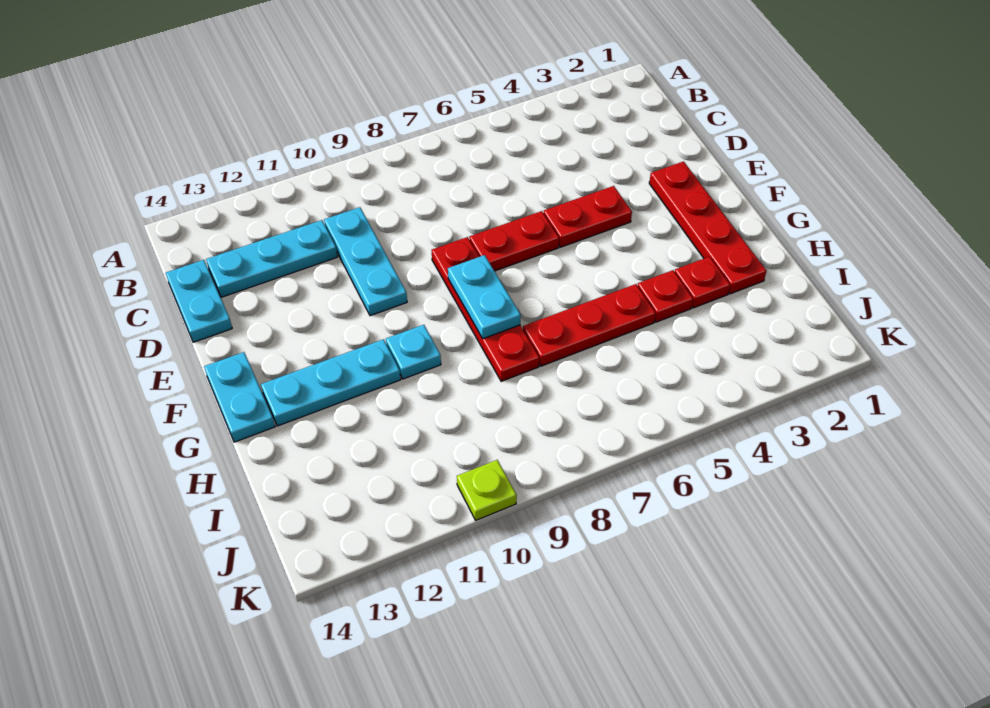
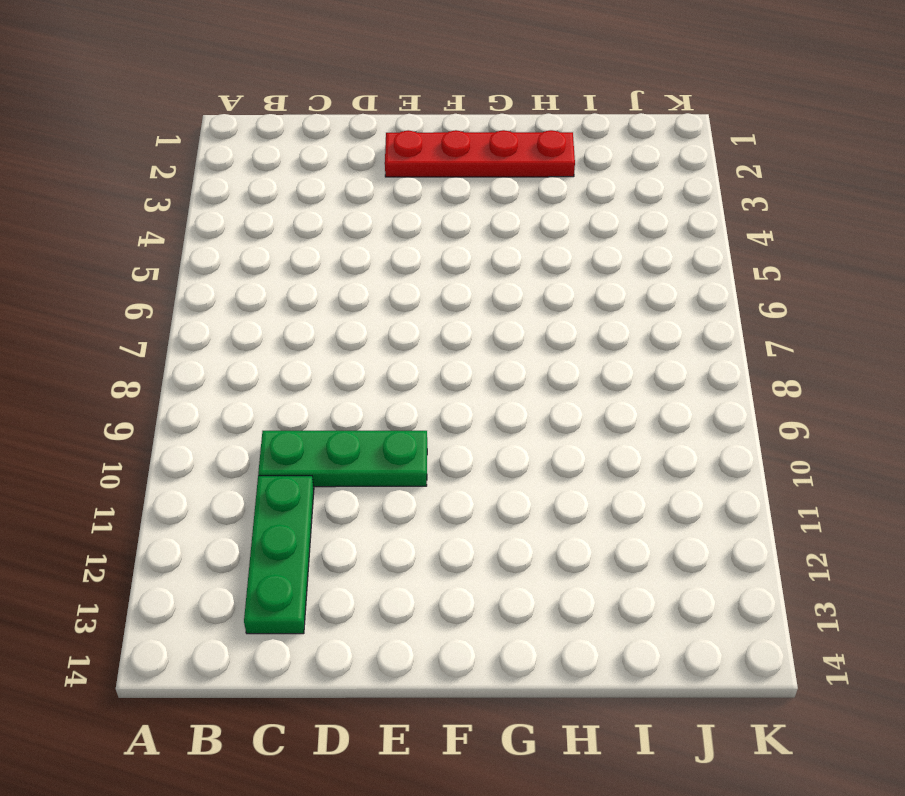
green plate C10:E10 level 1 -> cyan plate C10:E10 level 1
green plate C11:C13 level 1 -> cyan plate C11:C13 level 1
none -> cyan plate C14:D14 level 1
none -> red plate E4:E5 level 1
none -> red plate E6:E7 level 1

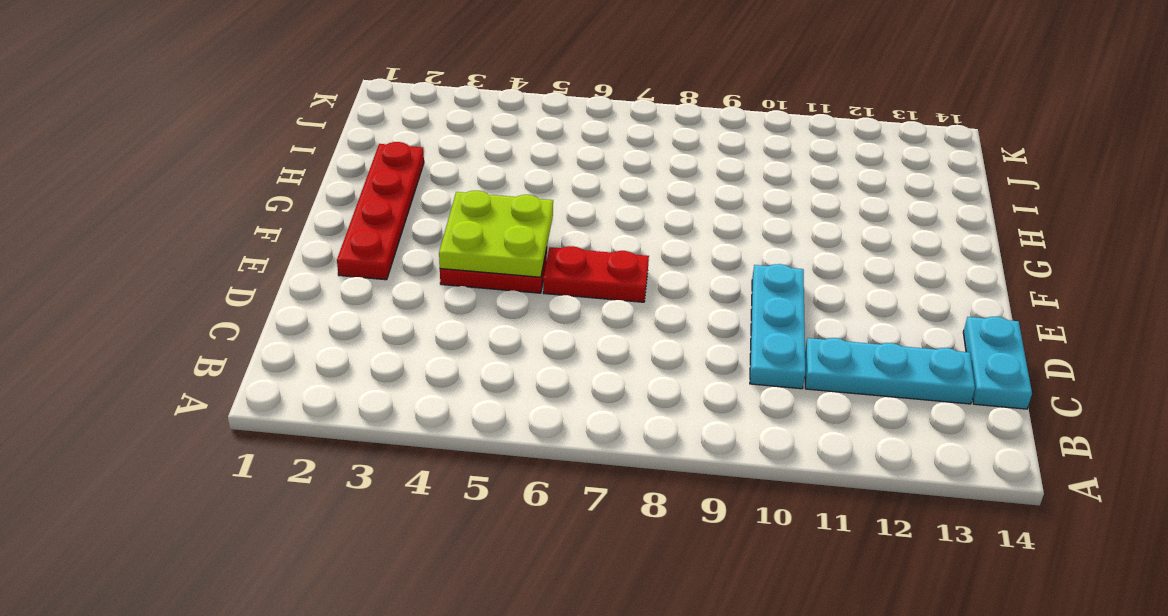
lime plate E4:F5 level 2 -> none
none -> red plate E8:H8 level 1
none -> cyan plate F14:G14 level 1
none -> cyan plate G10 level 1

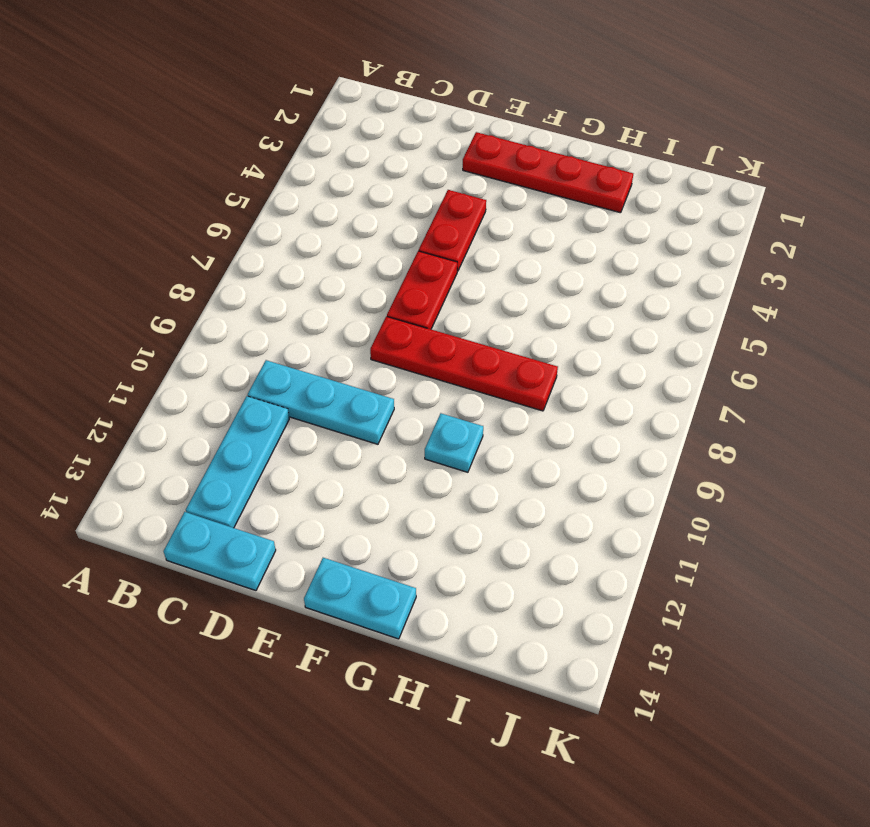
none -> cyan plate G11:G13 level 1
none -> red plate H3 level 1
none -> red plate H4 level 1

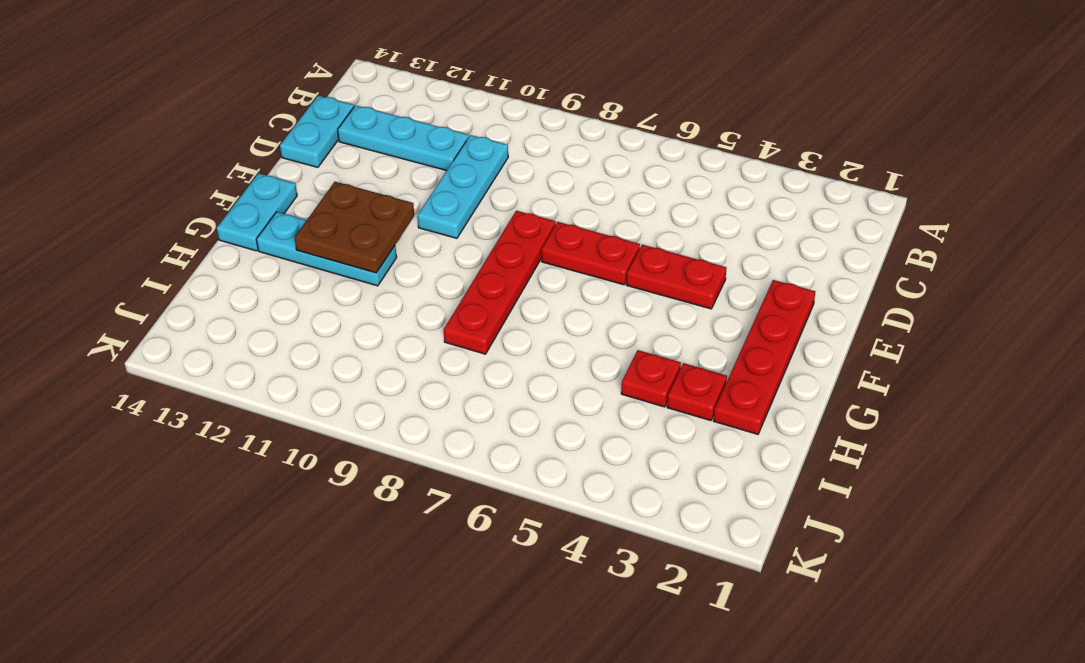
brown plate F11:G12 level 2 -> none
none -> cyan plate G10 level 1
none -> red plate H5:H7 level 1
none -> lime plate K10 level 1

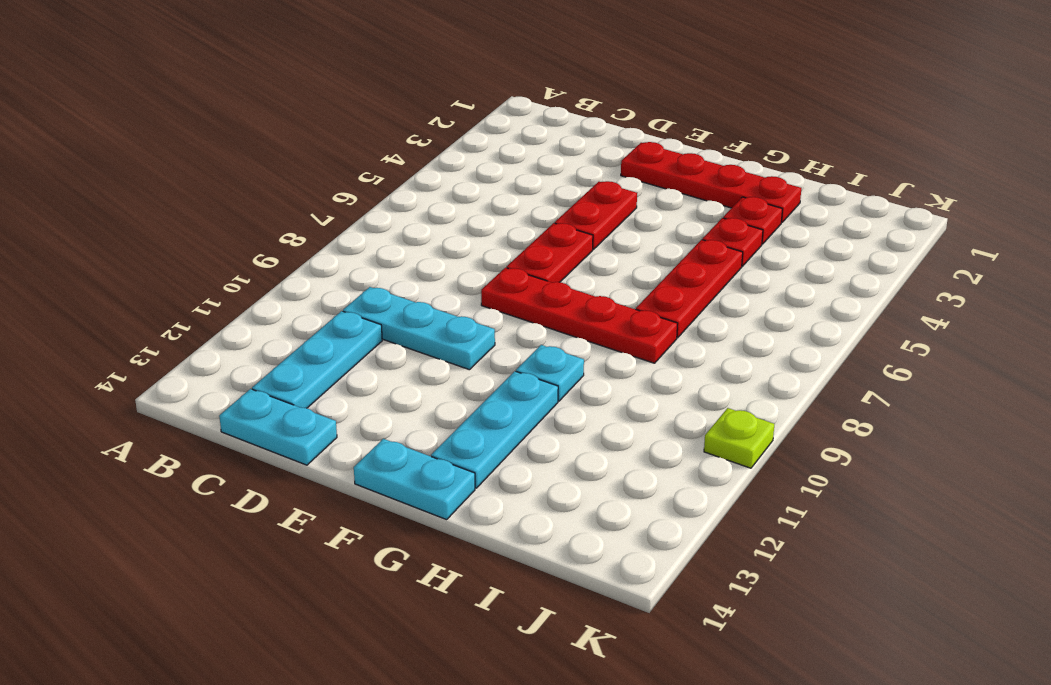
none -> cyan plate F8:G8 level 2

